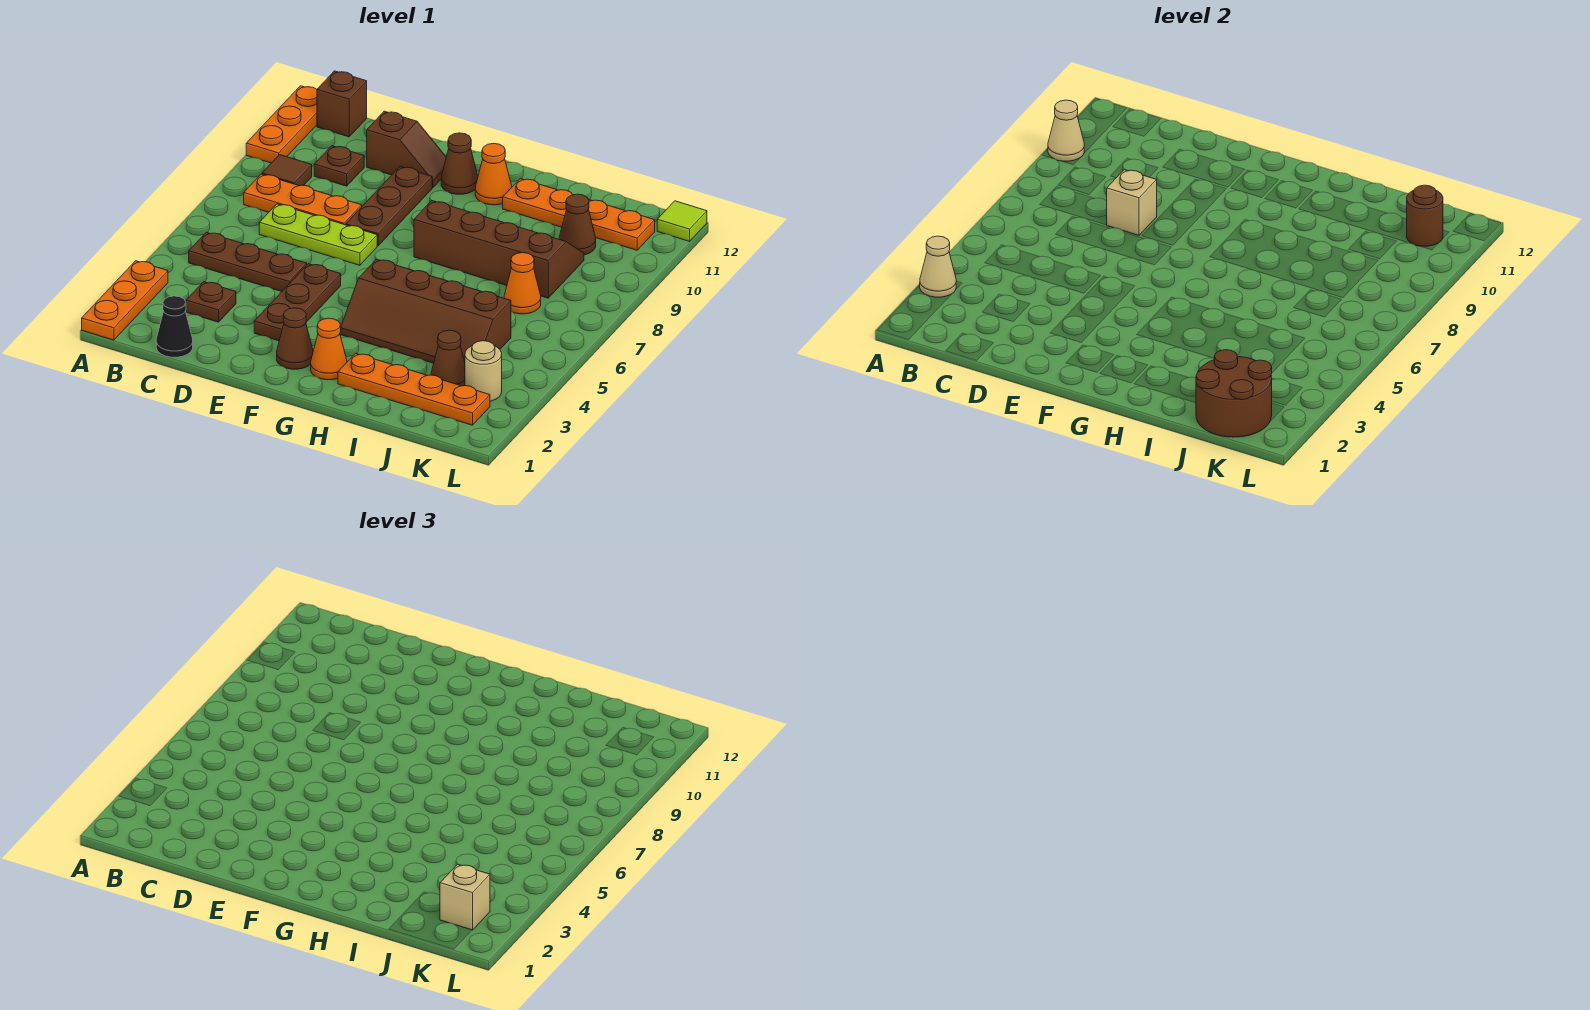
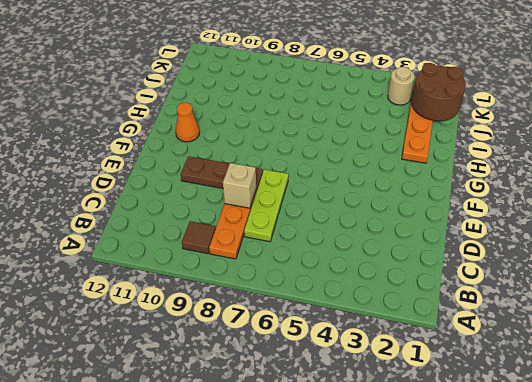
none -> orange plate A1:A3 level 1
none -> orange plate A10:A12 level 1
none -> brown plate B5:D5 level 1
none -> brown brick B12 level 1

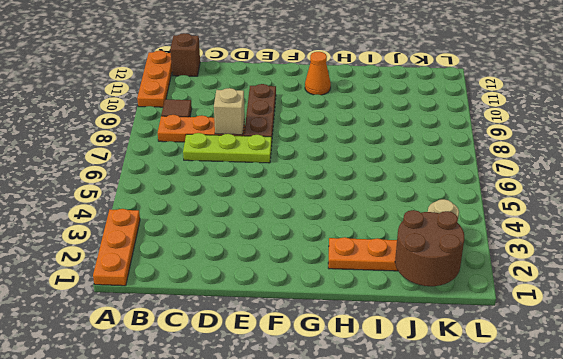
none -> brown plate B5:D5 level 1
none -> black cone C1 level 1
none -> brown plate C3 level 1
none -> brown plate C10 level 1

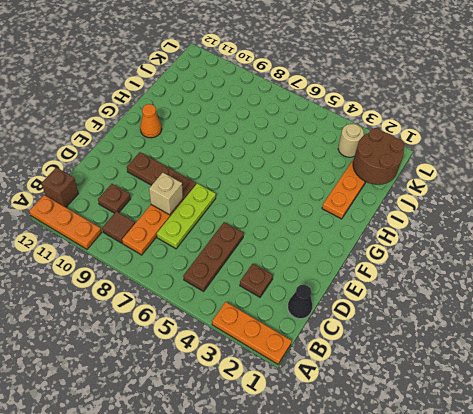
none -> brown slope D11:E11 level 1 top D
none -> brown plate E3:E5 level 1
none -> brown cone F2 level 1
none -> brown cone F11 level 1

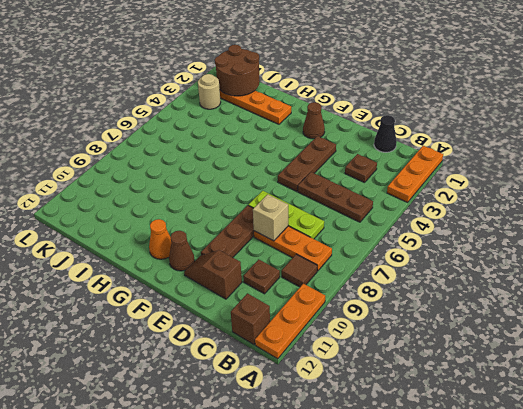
none -> orange cone G2 level 1
none -> brown slope G4:J5 level 1 top 5
none -> brown slope G8:J9 level 1 top 8
none -> orange plate H11:K11 level 1

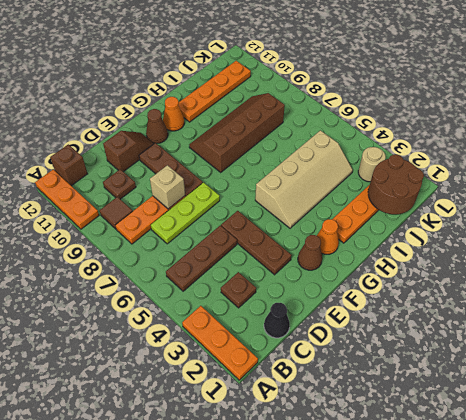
tan slope G4:J5 level 1 top 5 -> brown slope G4:J5 level 1 top 5
none -> brown cone J3 level 1
none -> orange cone J7 level 1
none -> brown cone J10 level 1
none -> lime tile L12 level 1

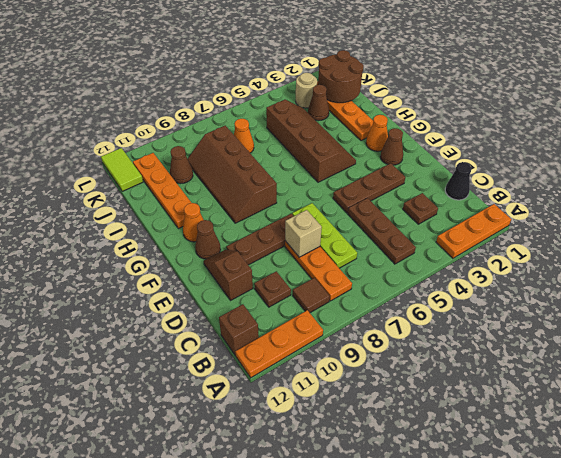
lime tile K12:L12 level 1 -> lime tile L12 level 1
none -> tan cone A3 level 2
none -> tan cone A10 level 2
none -> brown round brick K11 level 2
none -> tan brick K2 level 3

